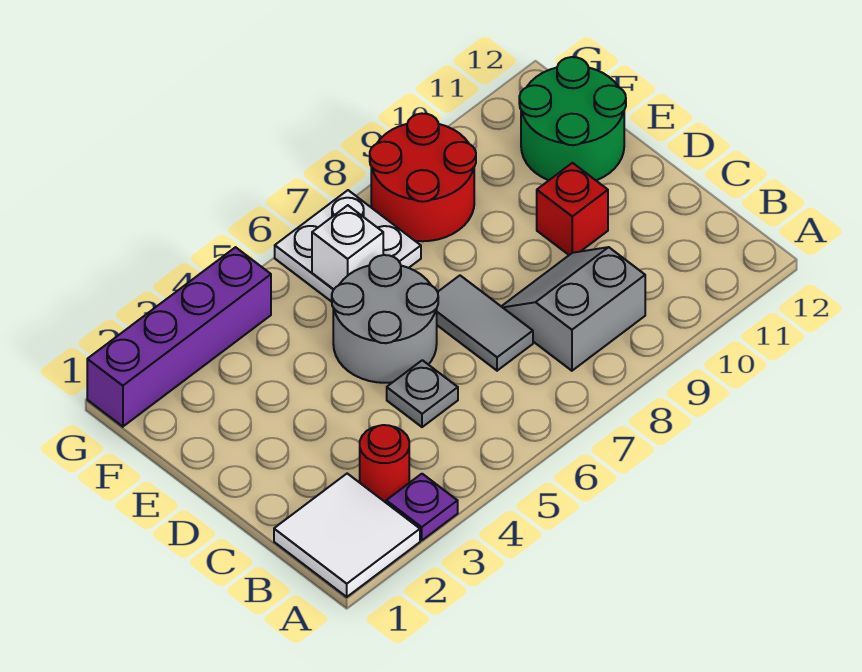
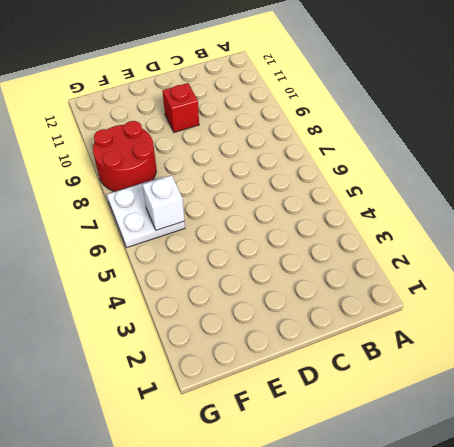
none -> white tile A1:B2 level 1
none -> purple plate A3 level 1
none -> red round brick B3 level 1

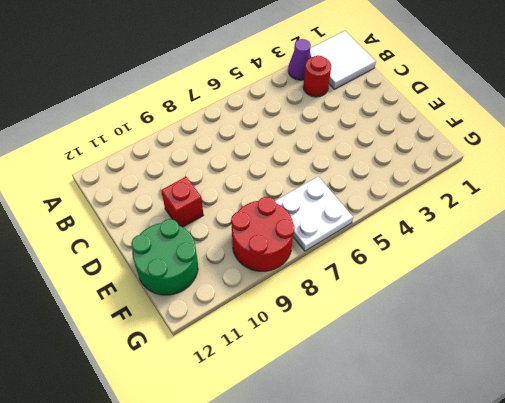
purple cone A3 level 1 -> purple plate A3 level 1
none -> grey slope B8:C9 level 1 top B
none -> grey plate C5 level 1
none -> grey tile C7:D7 level 1

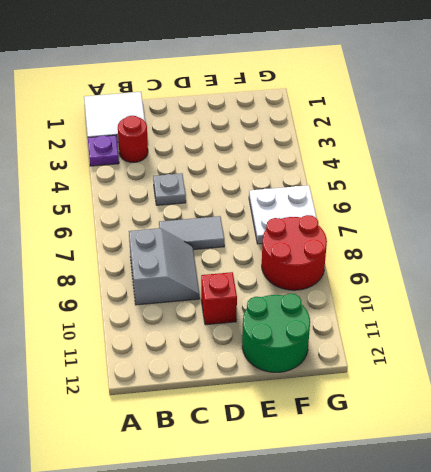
none -> grey round brick D5:E6 level 1
none -> purple brick G1:G4 level 1
none -> white brick F6 level 2

